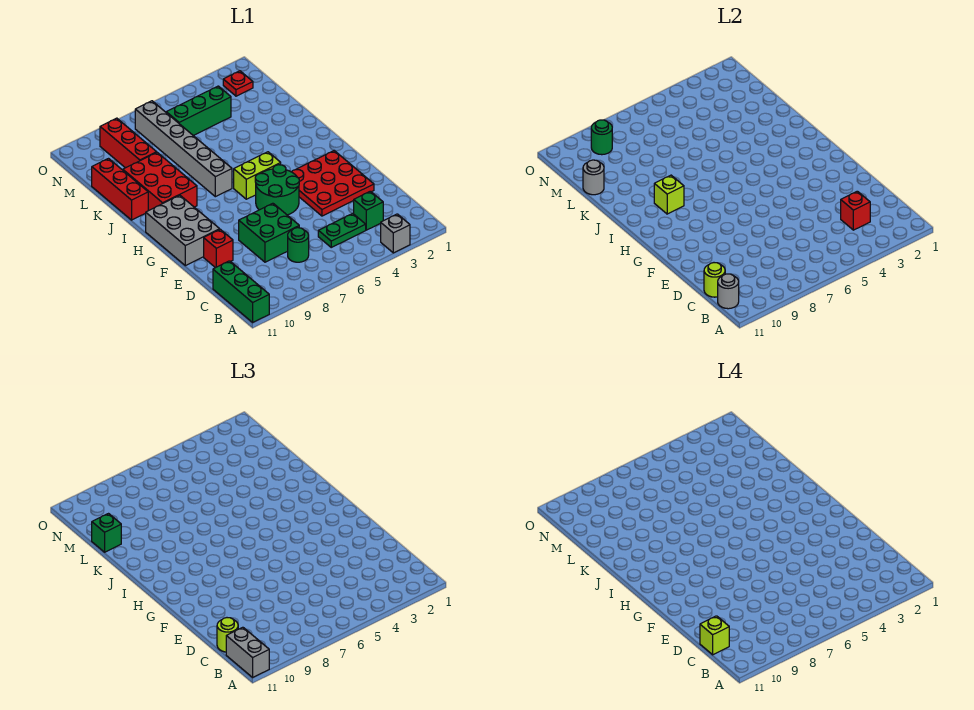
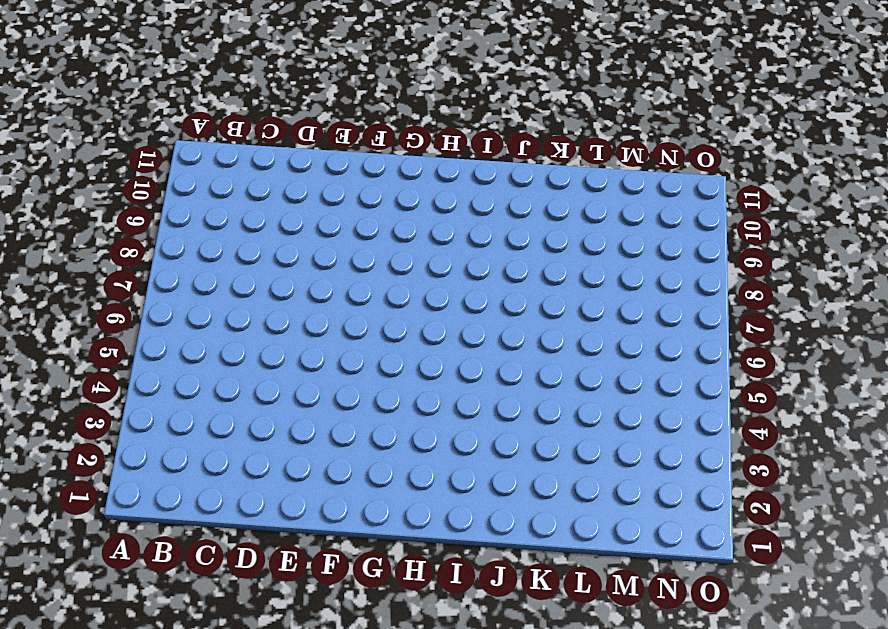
none -> grey brick A3 level 1
none -> green brick A11:C11 level 1
none -> green brick C3 level 1

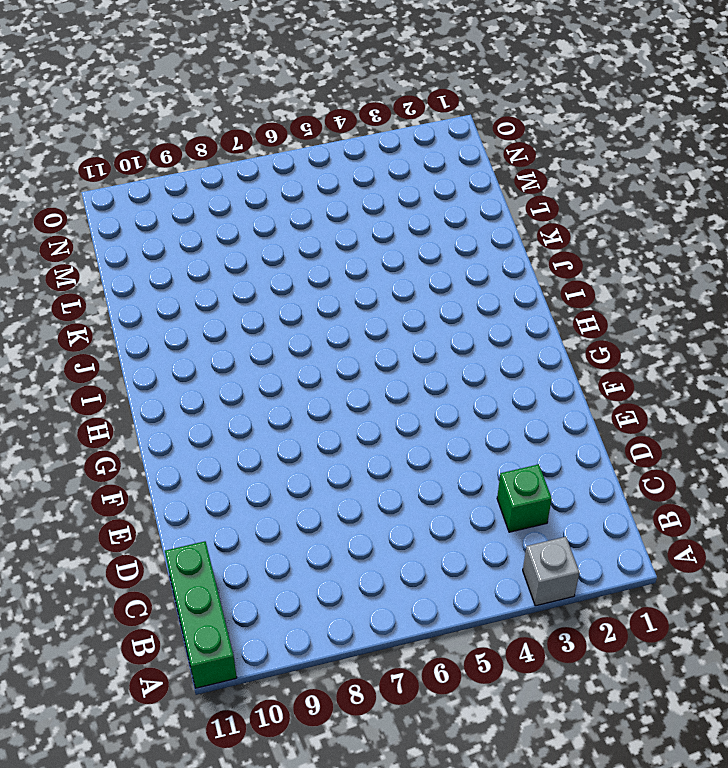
none -> green plate C4:C5 level 1
none -> green round brick C7 level 1
none -> green brick D7:E8 level 1

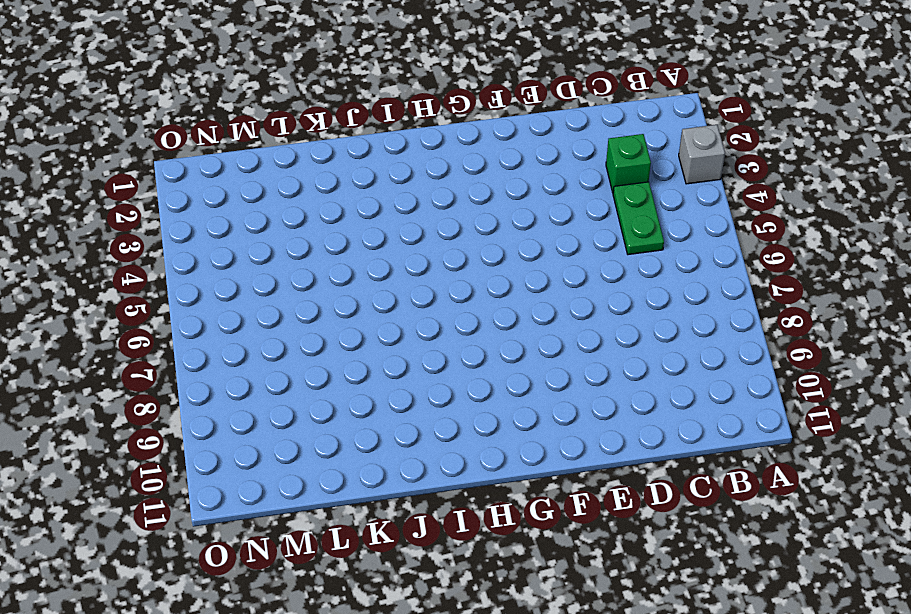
none -> green brick A11:C11 level 1
none -> green round brick C7 level 1
none -> green brick D7:E8 level 1

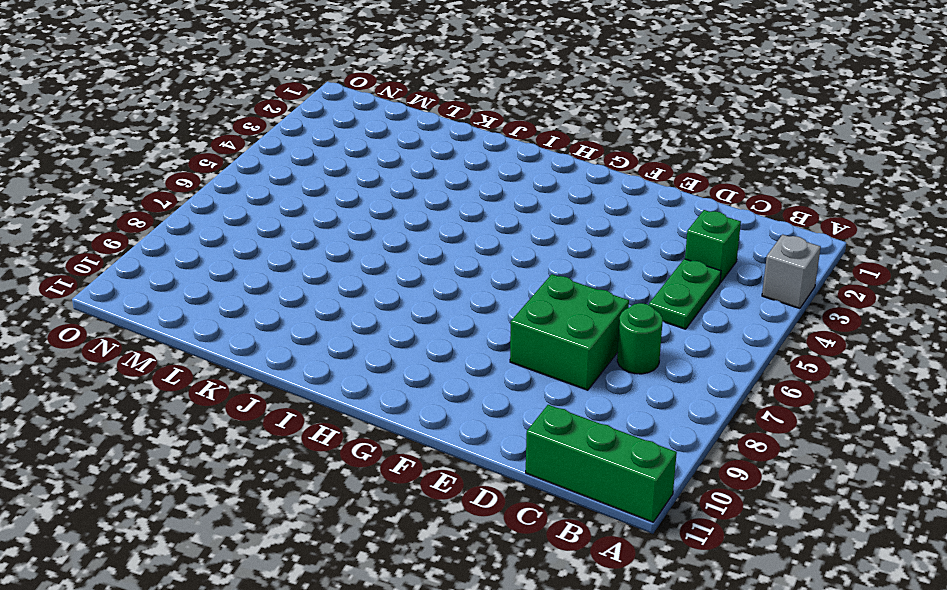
none -> red plate E2:G4 level 1
none -> red brick E10 level 1
none -> green round brick F5:G6 level 1

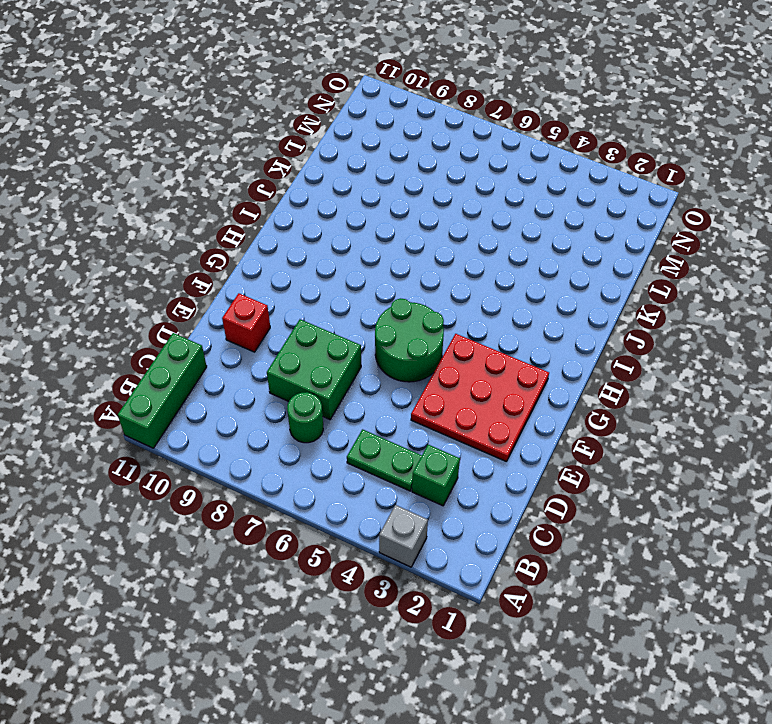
none -> grey brick F10:H11 level 1
none -> lime brick H5:H6 level 1
none -> grey brick I7:N7 level 1

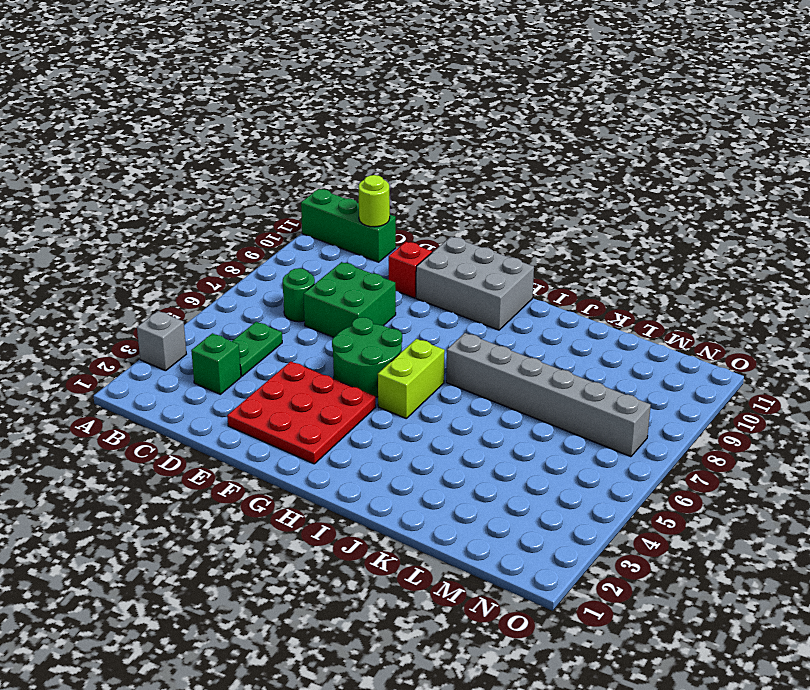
none -> red brick I9:K10 level 1
none -> red brick J11:L11 level 1
none -> red brick L9:N9 level 1

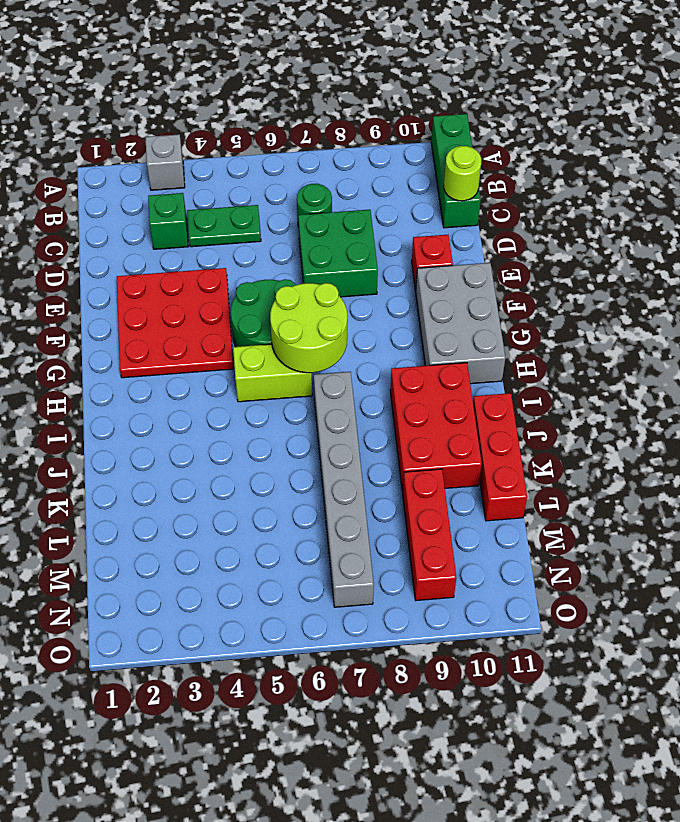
lime round brick G6:H7 level 2 -> none
none -> green brick M4:M6 level 1
none -> red plate N2 level 1
none -> grey round brick B11 level 2

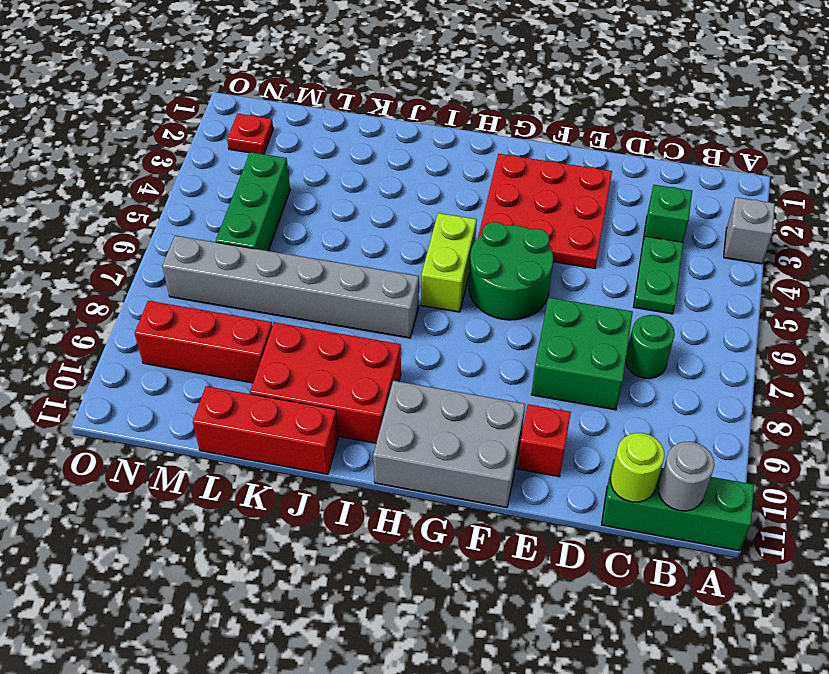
none -> red brick C3 level 2
none -> lime brick I9 level 2
none -> grey round brick L11 level 2

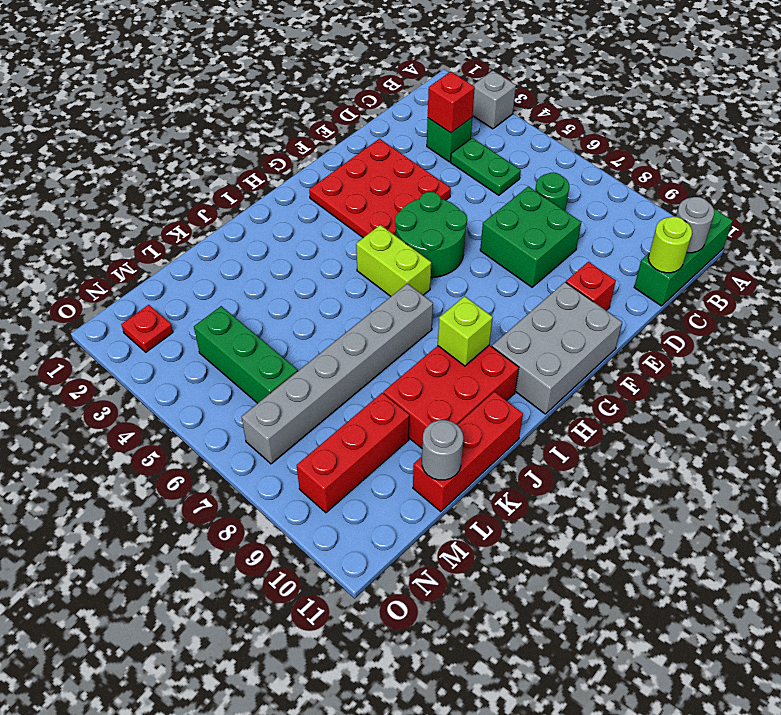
none -> green round brick N9 level 2
none -> grey brick A11:B11 level 3
none -> lime round brick C11 level 3

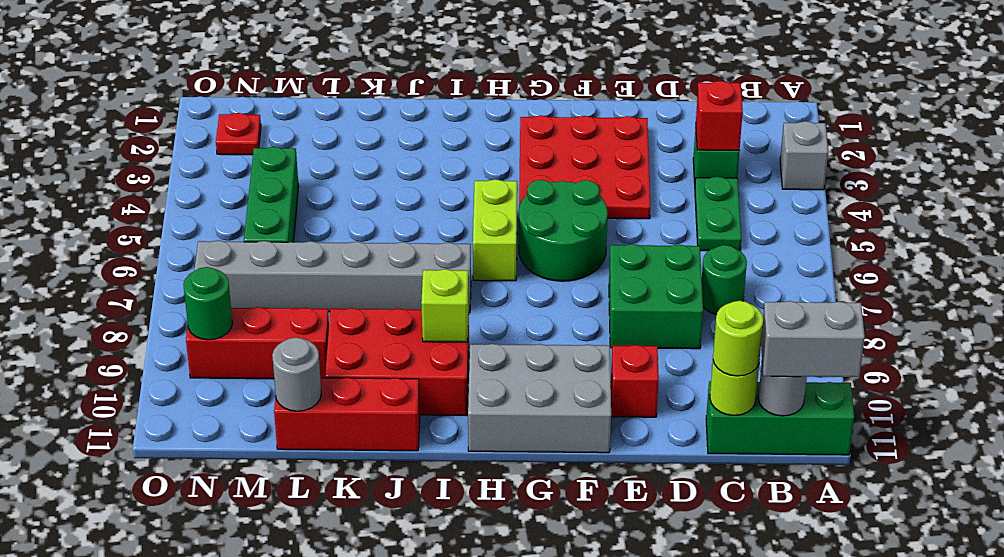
none -> green brick L11 level 3
none -> lime brick C11 level 4

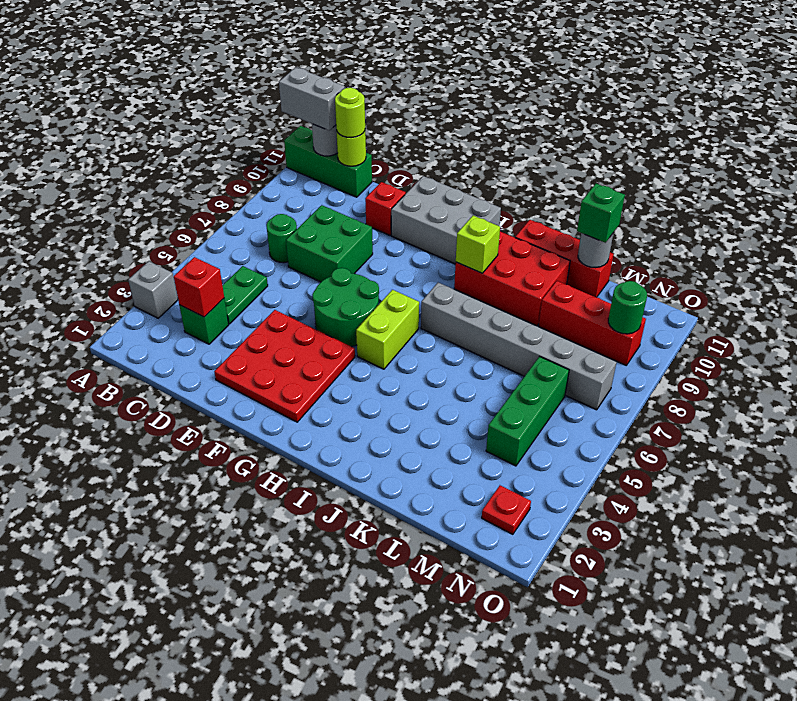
none -> lime brick C11 level 4

